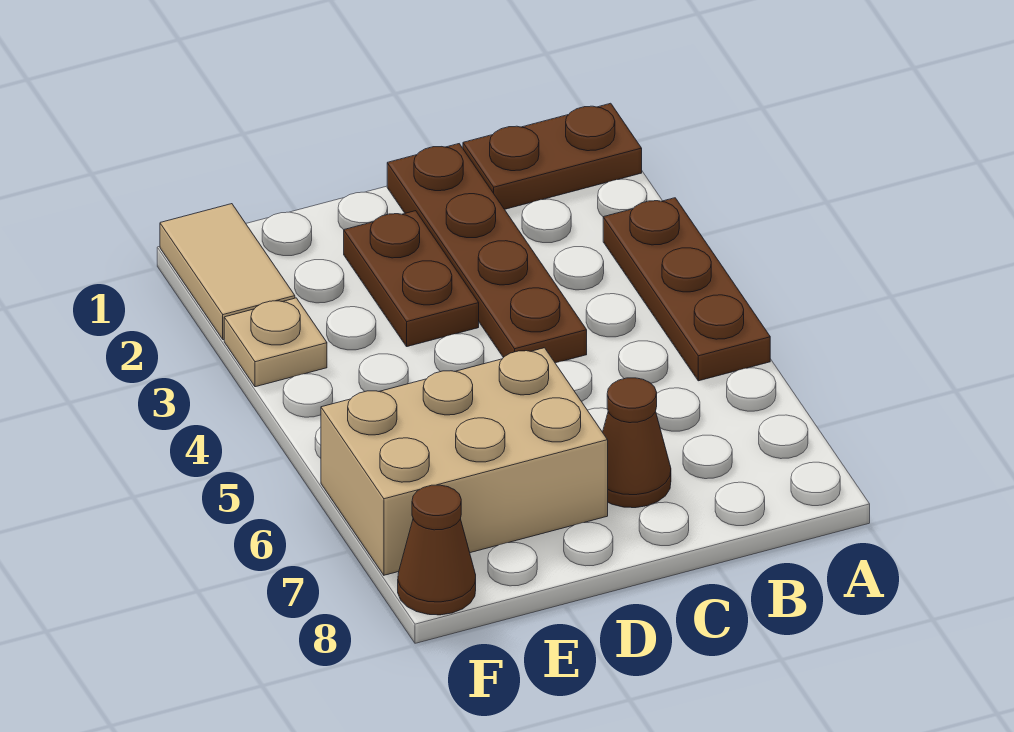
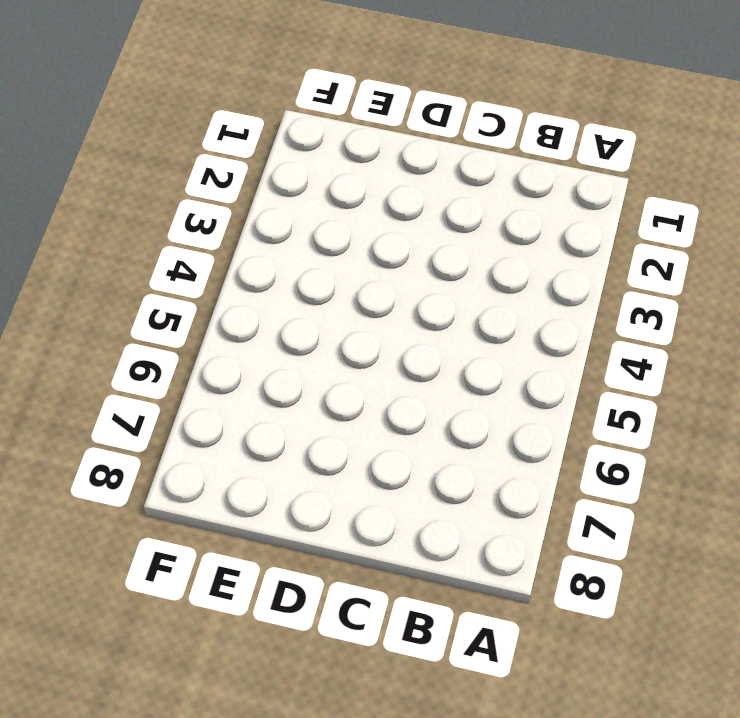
none -> brown plate A1:B1 level 1
none -> brown plate A3:A5 level 1

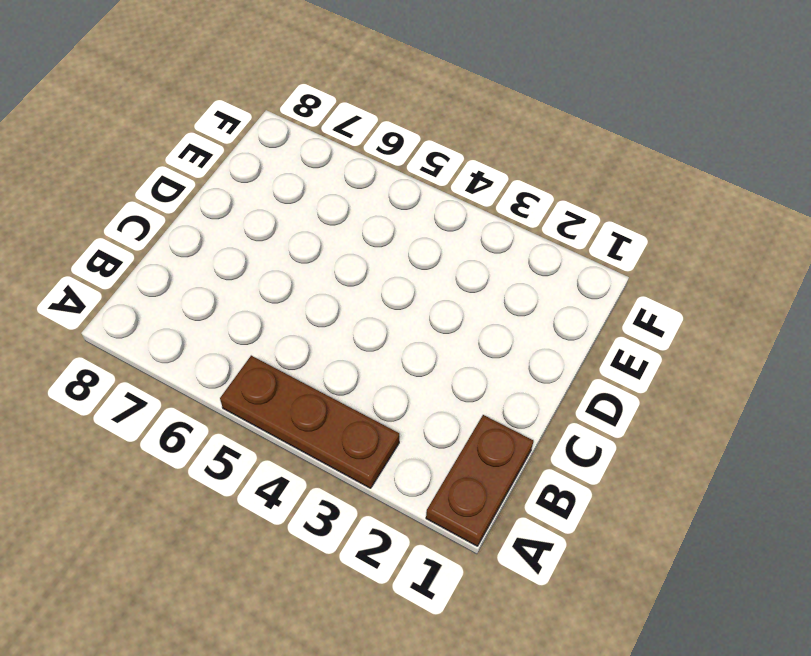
none -> brown plate C1:C4 level 1
none -> brown cone C7 level 1

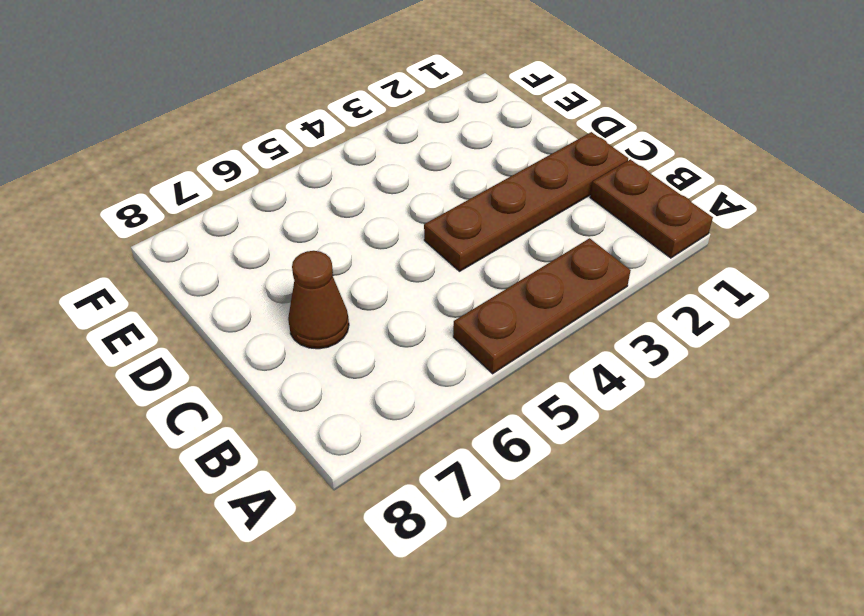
none -> brown plate D2:D3 level 1
none -> tan brick D6:F7 level 1

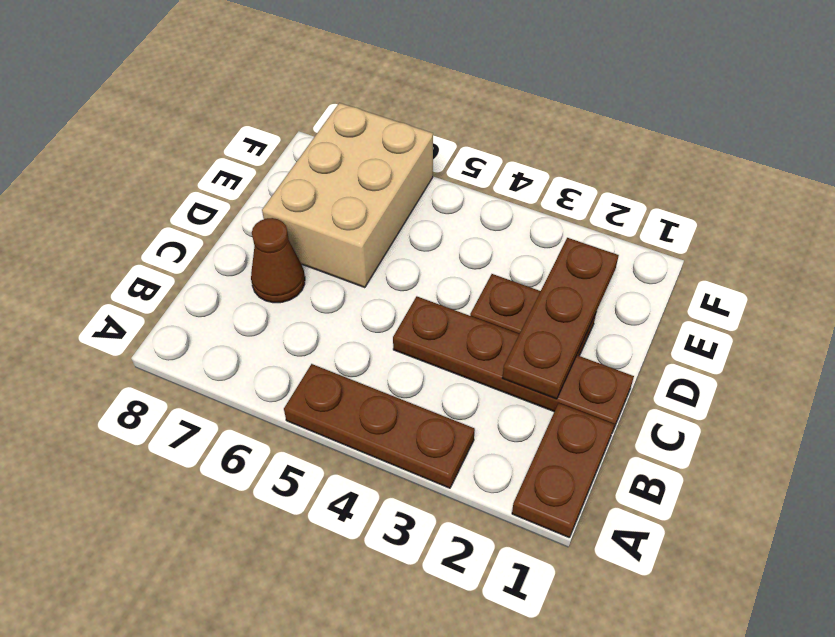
brown plate C2:E2 level 2 -> none
none -> tan tile F1:F2 level 1
none -> tan plate F3 level 1

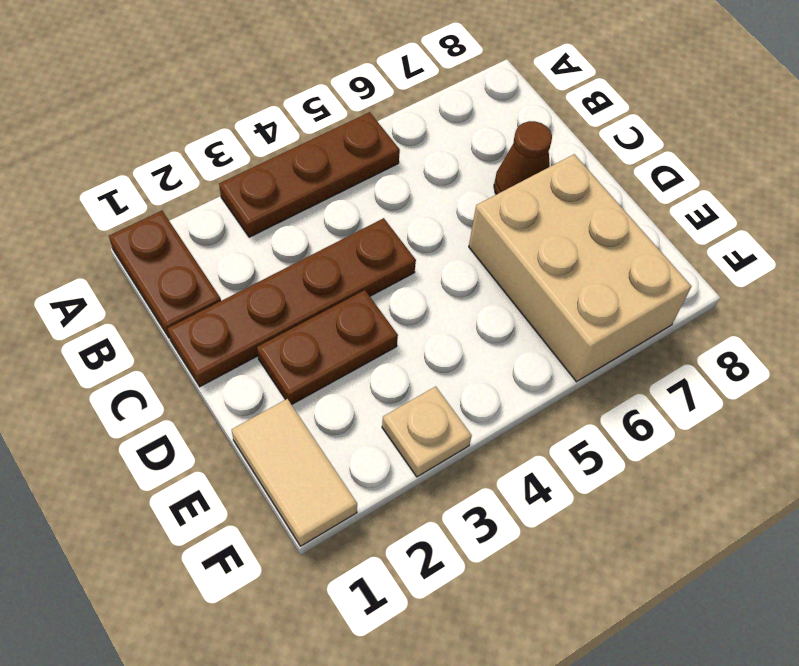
tan tile E1:F1 level 1 -> tan tile F1:F2 level 1
none -> brown cone F8 level 1

